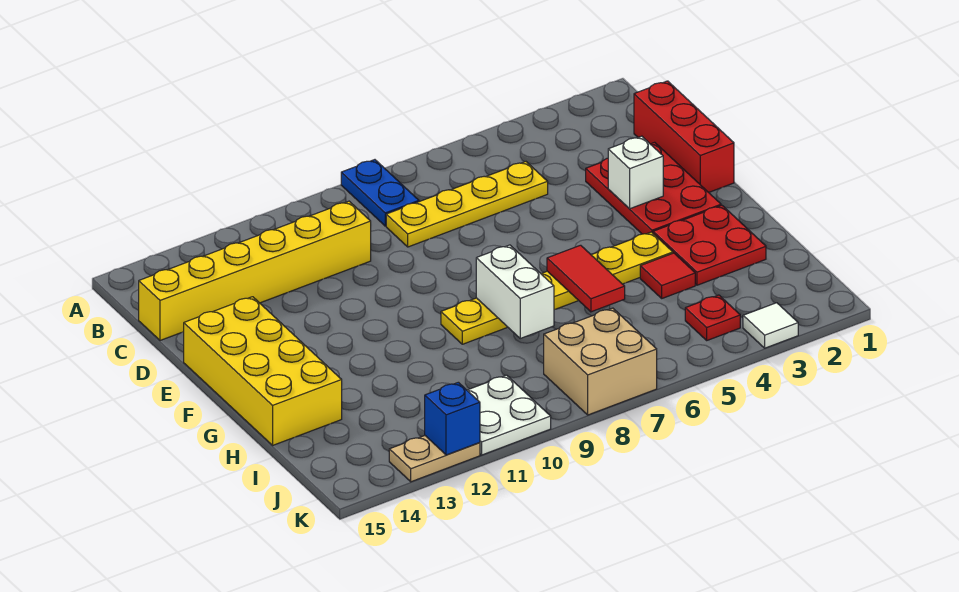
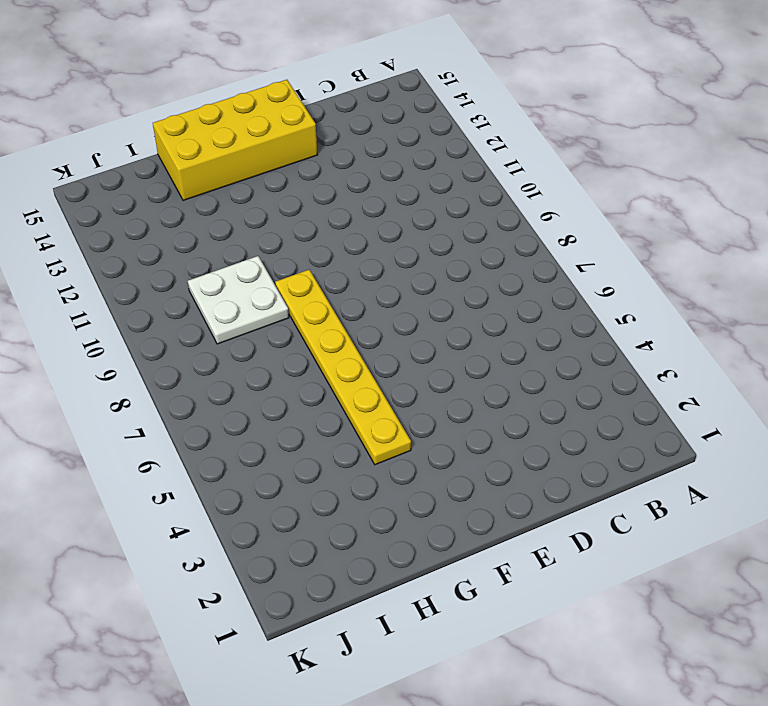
white plate H9:I10 level 1 -> white plate J10:K11 level 1
none -> blue plate A8:B8 level 1
none -> red brick C1:E1 level 1
none -> yellow plate C5:C8 level 1

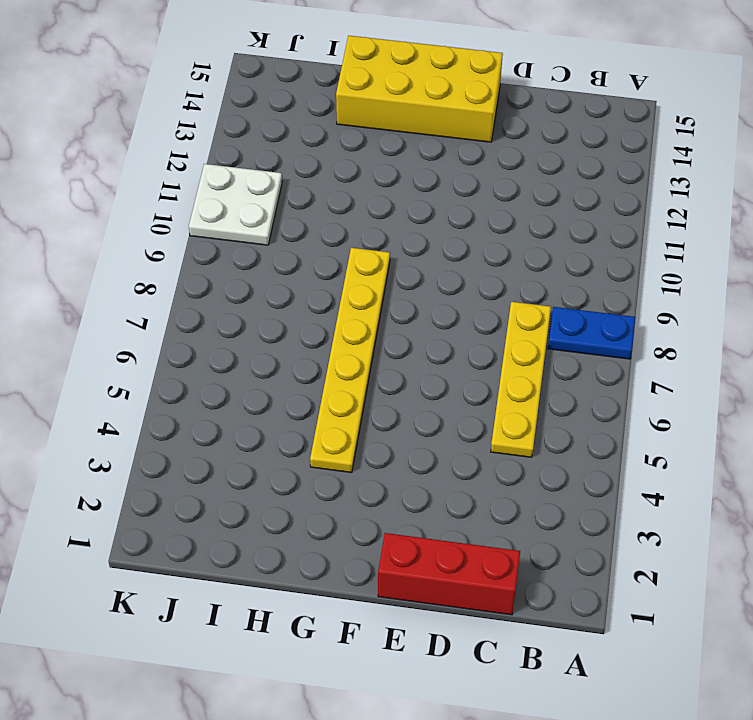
none -> yellow brick C10:C15 level 1
none -> red plate D2:F3 level 1
none -> red plate G2:H3 level 1

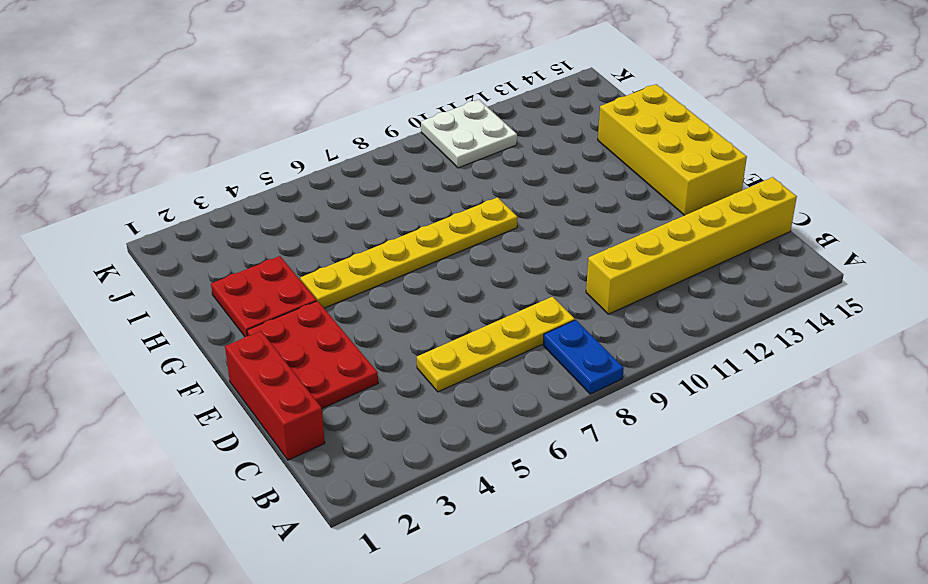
none -> red tile H4 level 1
none -> red plate J4 level 1
none -> tan brick J7:K8 level 1

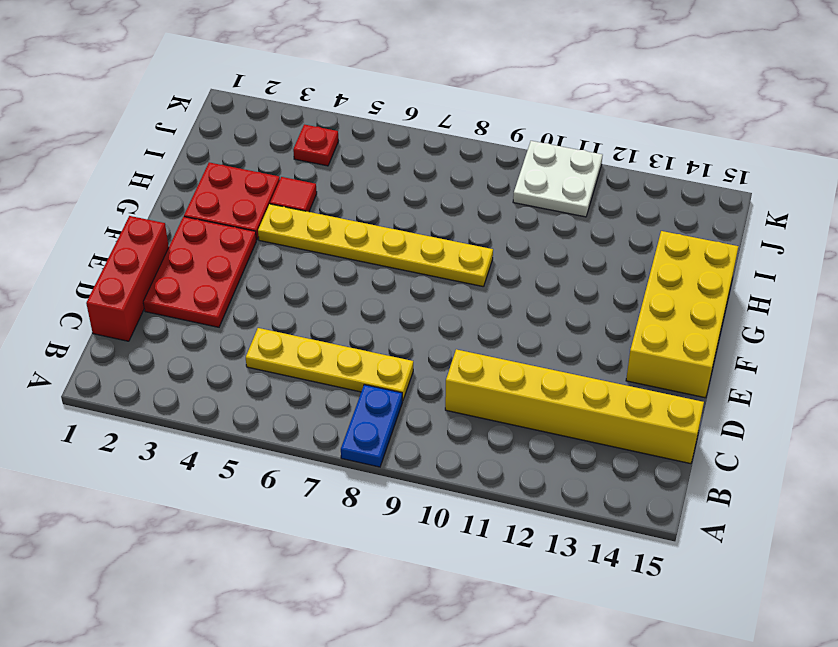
none -> tan brick J7:K8 level 1
none -> white tile K3 level 1
none -> tan plate K12:K13 level 1

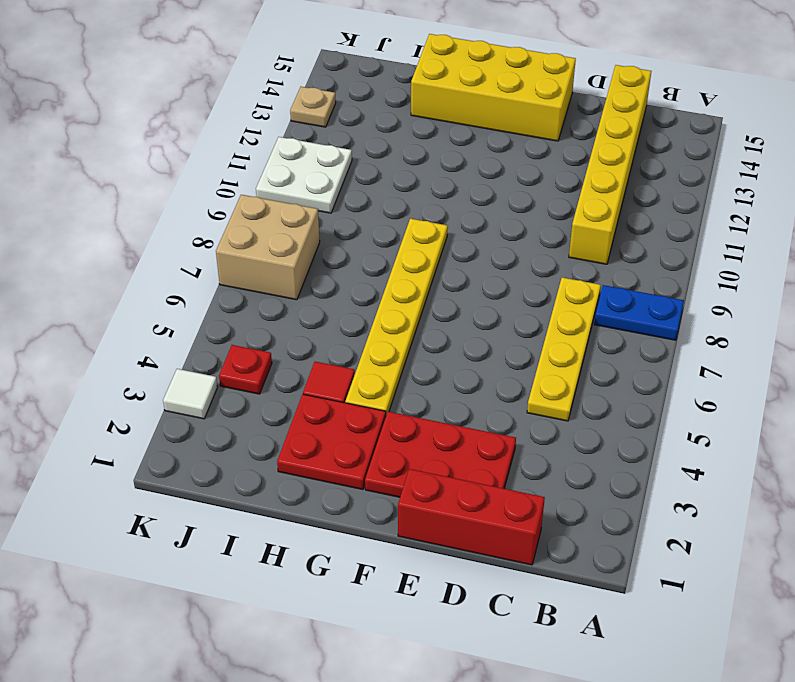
tan plate K13 level 1 -> tan plate K12:K13 level 1
none -> white brick E3 level 2
none -> red tile G6:H6 level 2
none -> white brick G8:H8 level 2

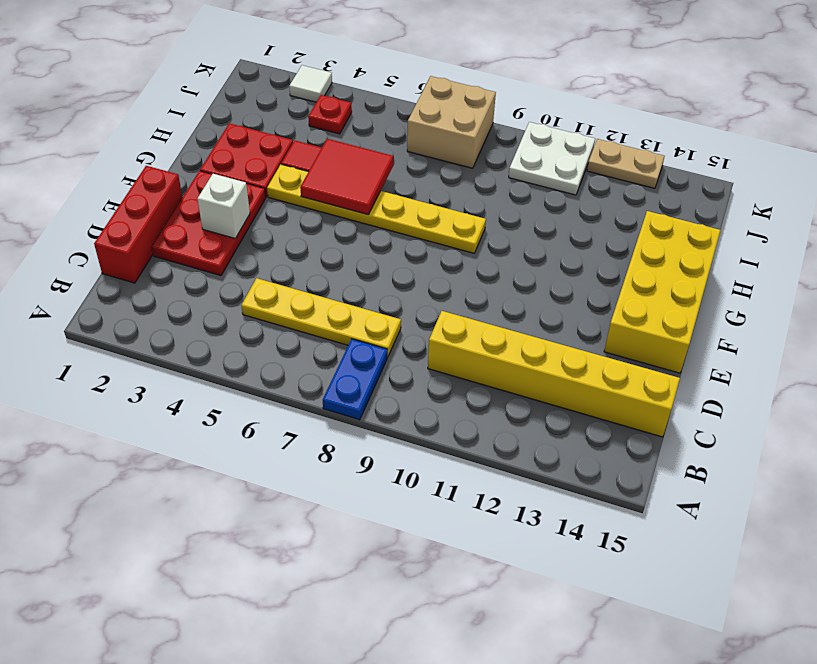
red tile G5:H6 level 2 -> red tile G6:H6 level 2
none -> white brick G8:H8 level 2
none -> blue brick K12 level 2

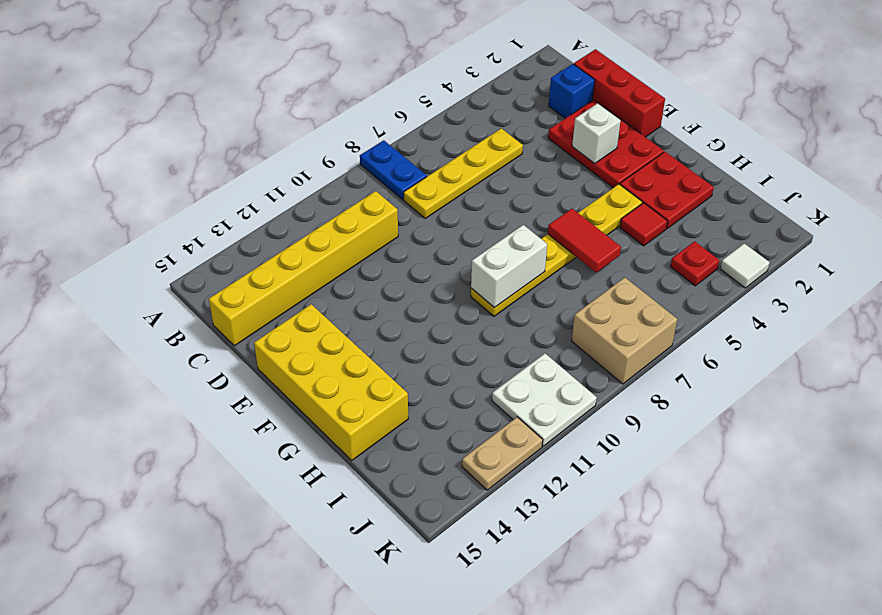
blue brick C2 level 1 -> blue brick K12 level 2
white brick G8:G9 level 2 -> white brick G8:H8 level 2

